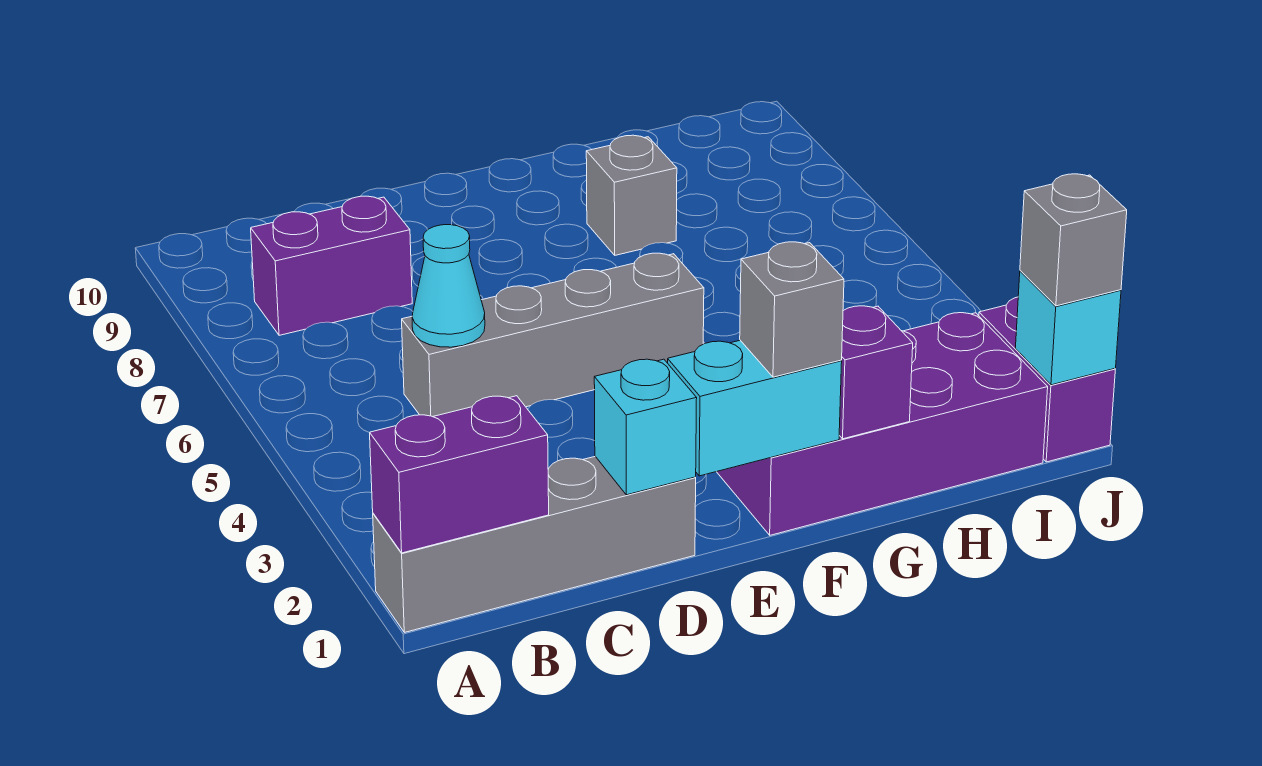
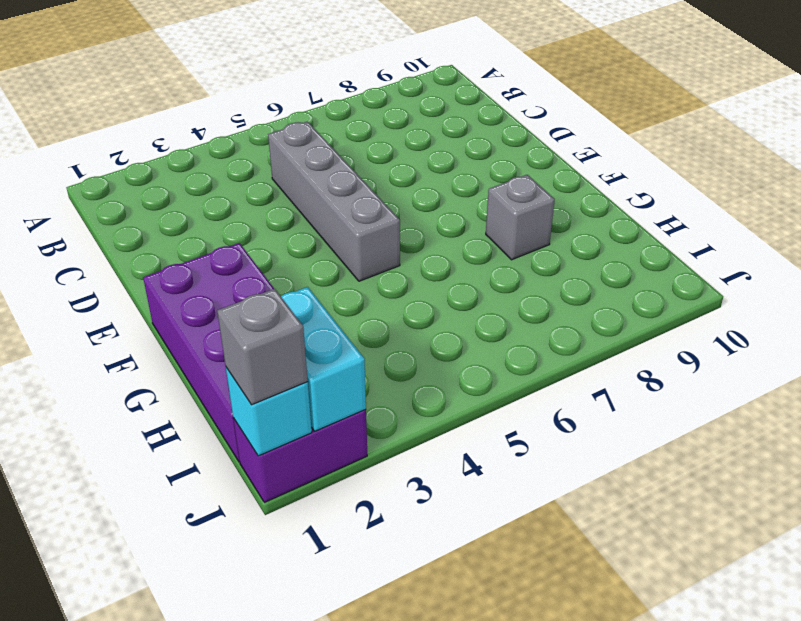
cyan brick I2:J2 level 2 -> cyan brick E1:F1 level 2
none -> grey brick A1:D1 level 1
none -> purple brick B8:C8 level 1
none -> purple brick A1:B1 level 2

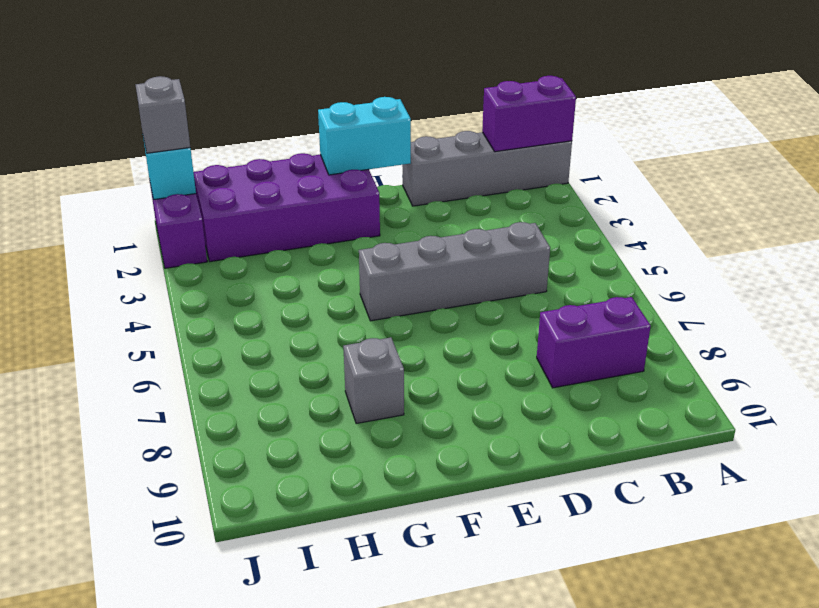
none -> cyan cone C5 level 2
none -> cyan brick D1 level 2
none -> purple brick G1 level 2

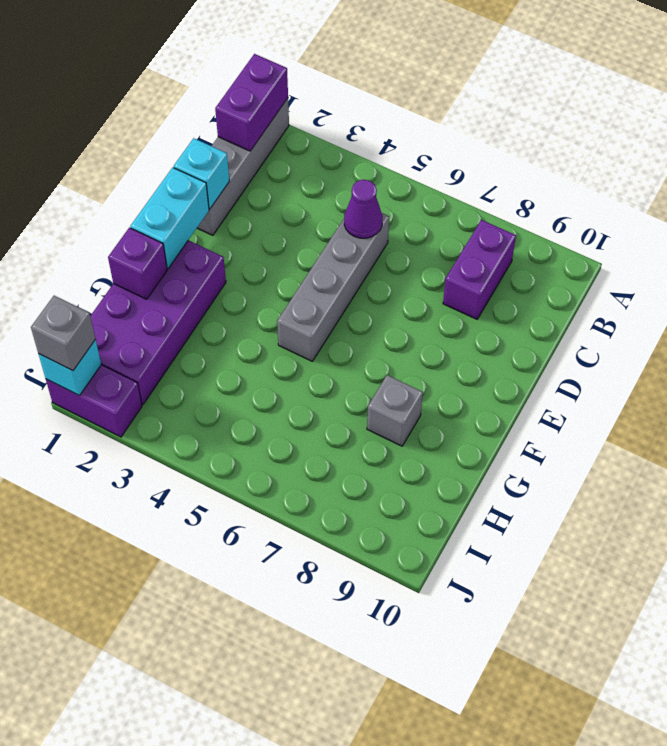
purple cone C5 level 2 -> cyan cone C5 level 2
none -> grey brick F1 level 3

